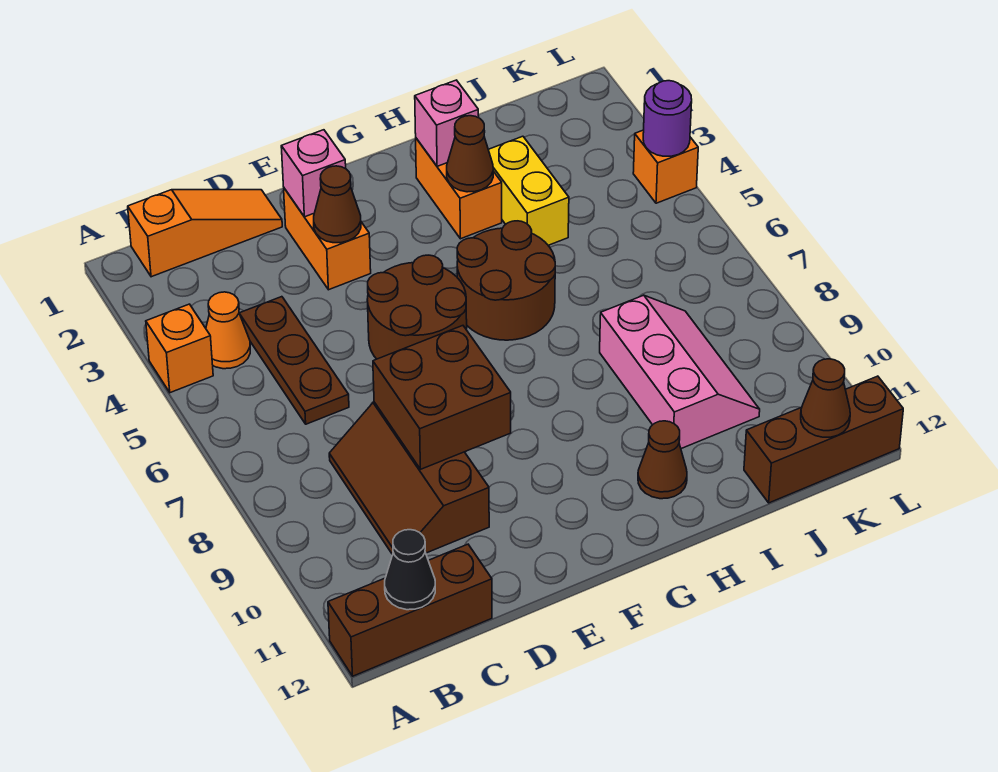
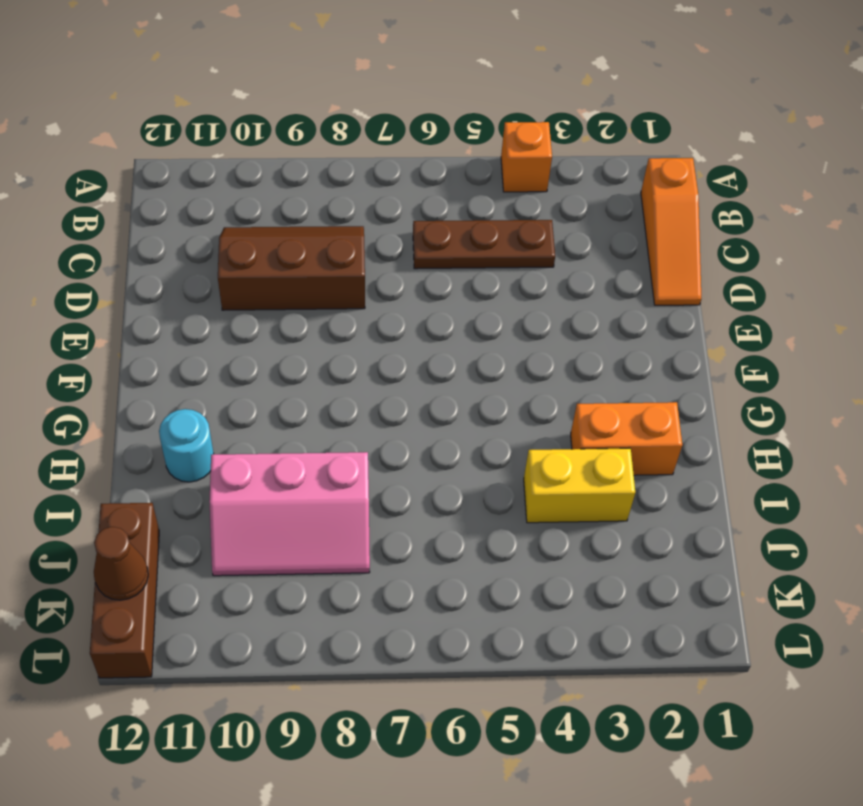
cyan round brick H11 level 1 -> brown cone H11 level 1
none -> brown brick A12:C12 level 1
none -> orange cone B4 level 1
none -> orange brick E2:E3 level 1

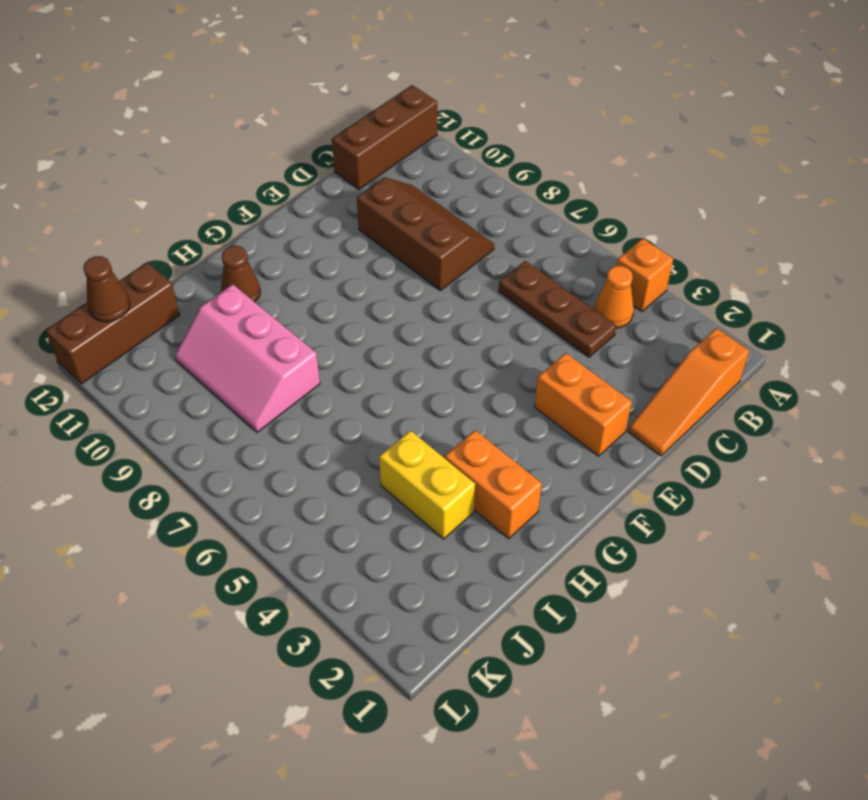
none -> brown round brick E5:F6 level 1
none -> brown round brick G5:H6 level 1
none -> orange brick L4 level 1

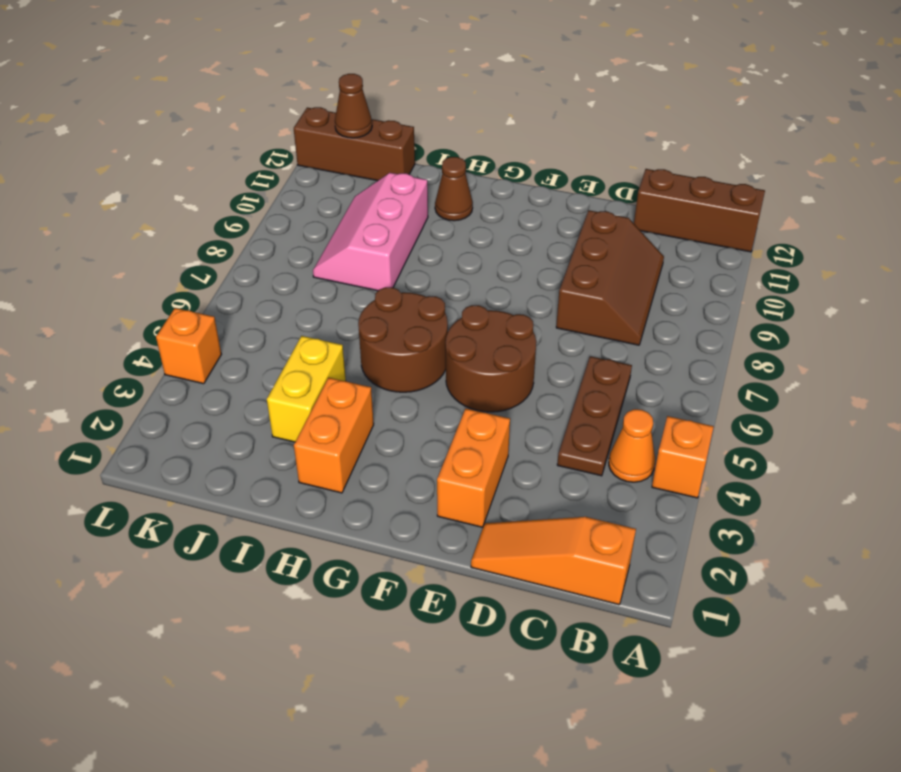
none -> black cone B12 level 2
none -> brown brick D8:E9 level 2
none -> pink brick E2 level 2

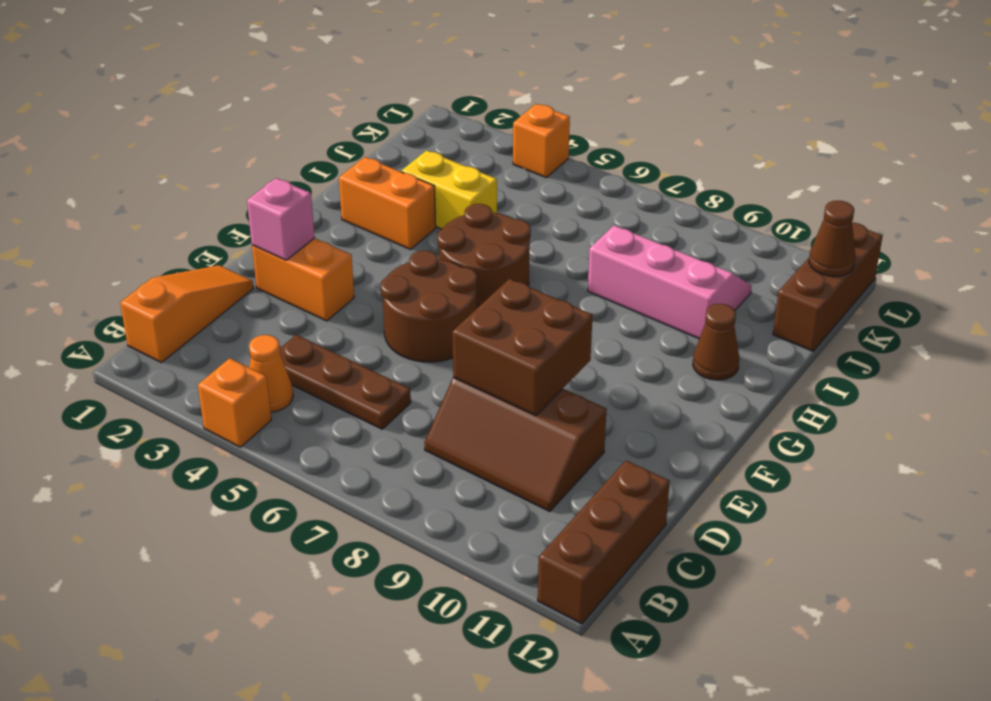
none -> black cone B12 level 2
none -> brown cone E3 level 2
none -> pink brick H2 level 2

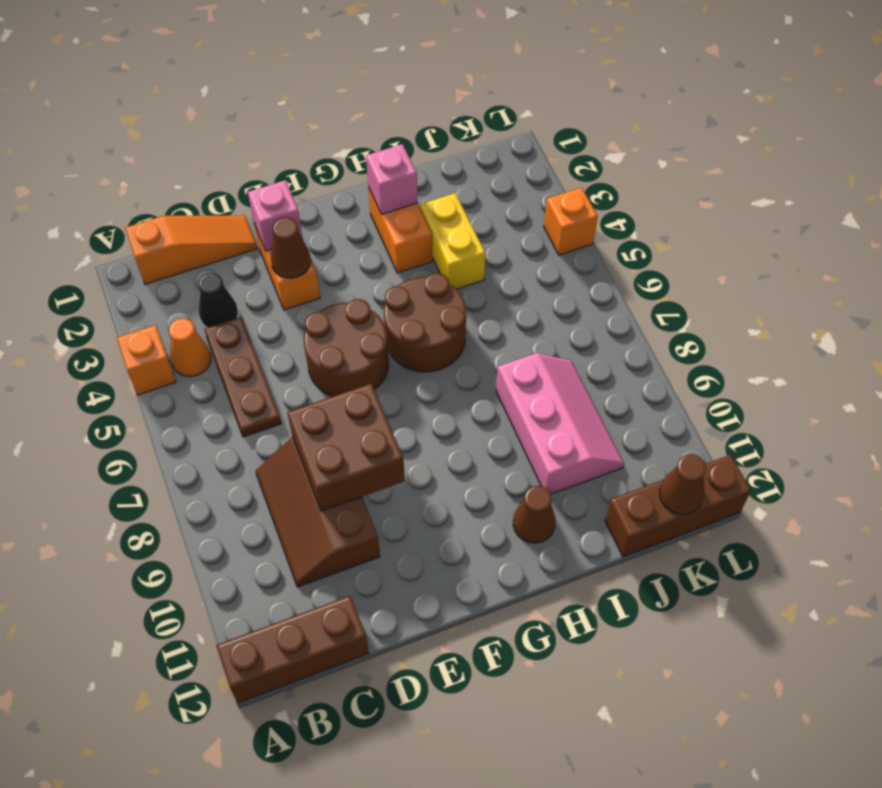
black cone C3 level 1 -> black cone B12 level 2
none -> brown cone H3 level 2
none -> purple round brick L4 level 2

